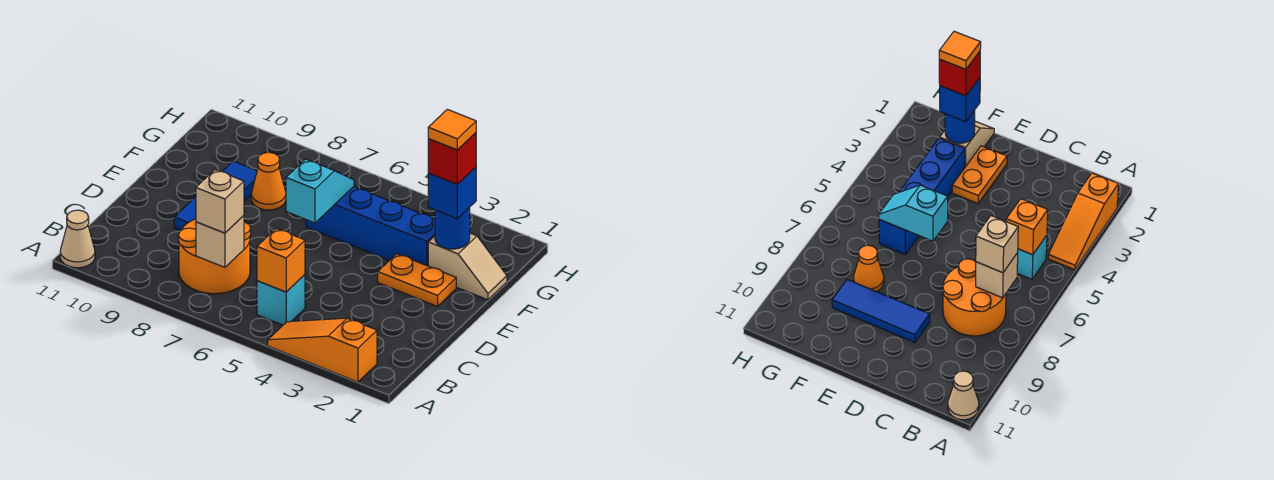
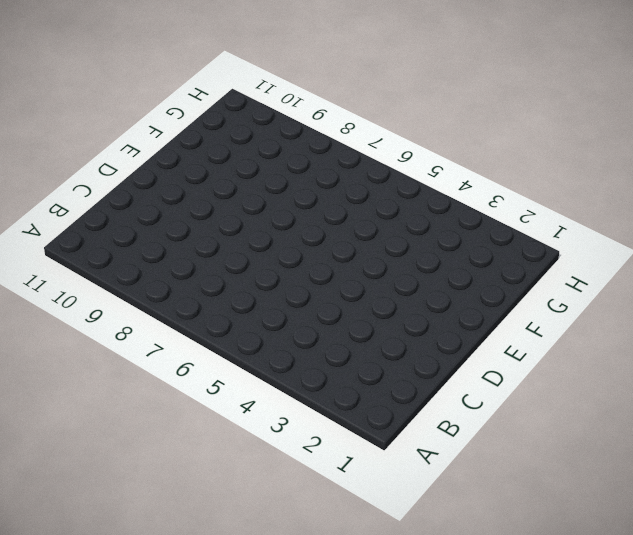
none -> orange slope A2:A4 level 1 top 2
none -> tan cone A11 level 1
none -> cyan brick B5 level 1

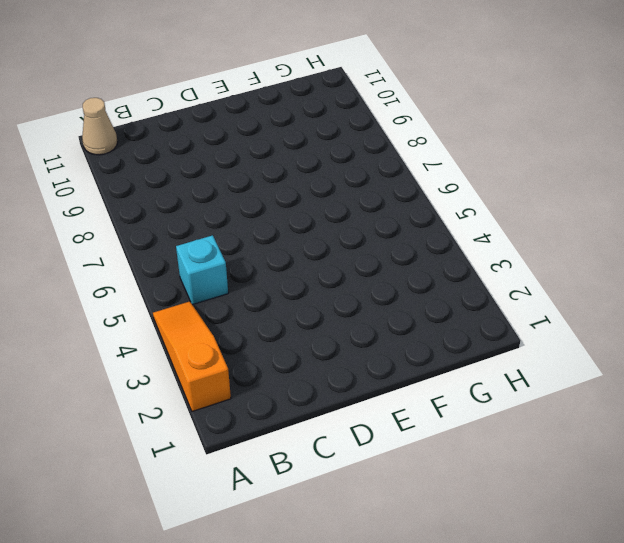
none -> orange round brick B7:C8 level 1
none -> blue tile D9:F9 level 1
none -> orange plate E2:E3 level 1

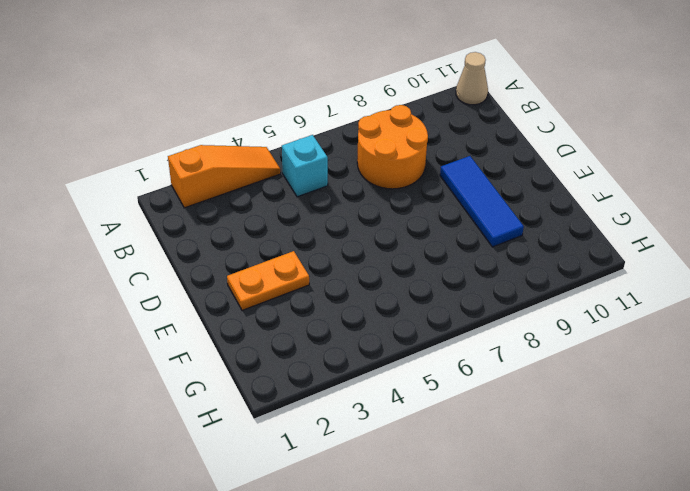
none -> tan slope F1:F2 level 1 top 2
none -> blue brick F3:F6 level 1
none -> orange cone F8 level 1

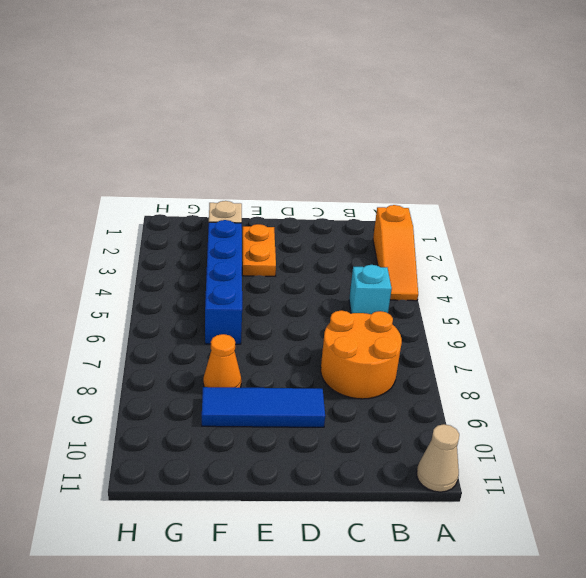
none -> orange brick B5 level 2
none -> tan brick B7 level 2
none -> cyan slope E6:F6 level 2 top E

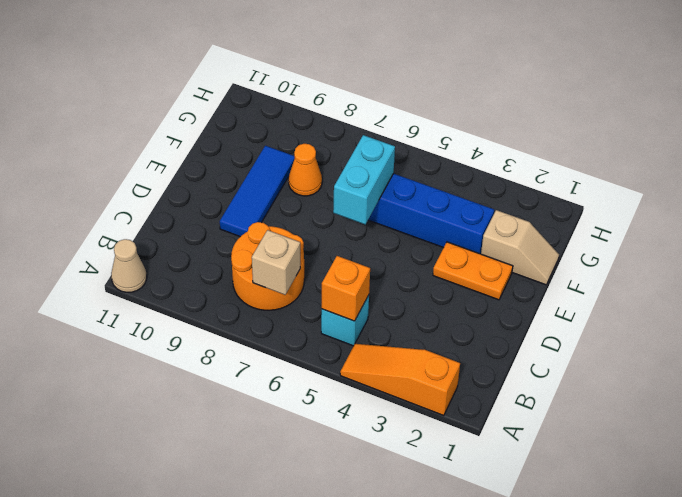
cyan brick E6:F6 level 2 -> cyan slope E6:F6 level 2 top E
none -> blue round brick F2 level 2
none -> tan brick B7 level 3
none -> blue brick F2 level 3

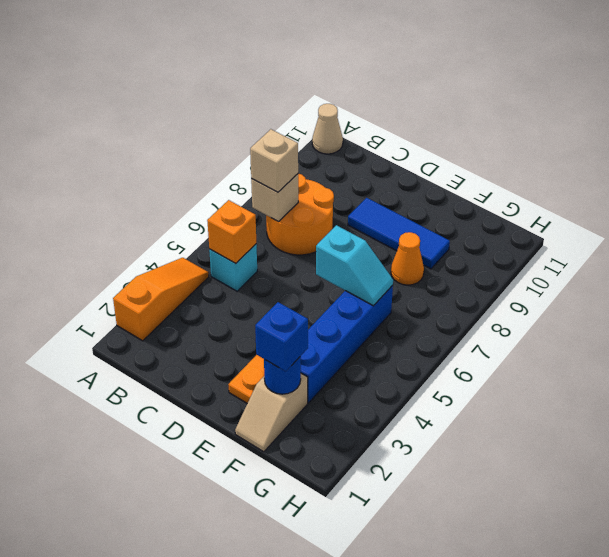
none -> red brick F2 level 4
none -> orange tile F2 level 5

